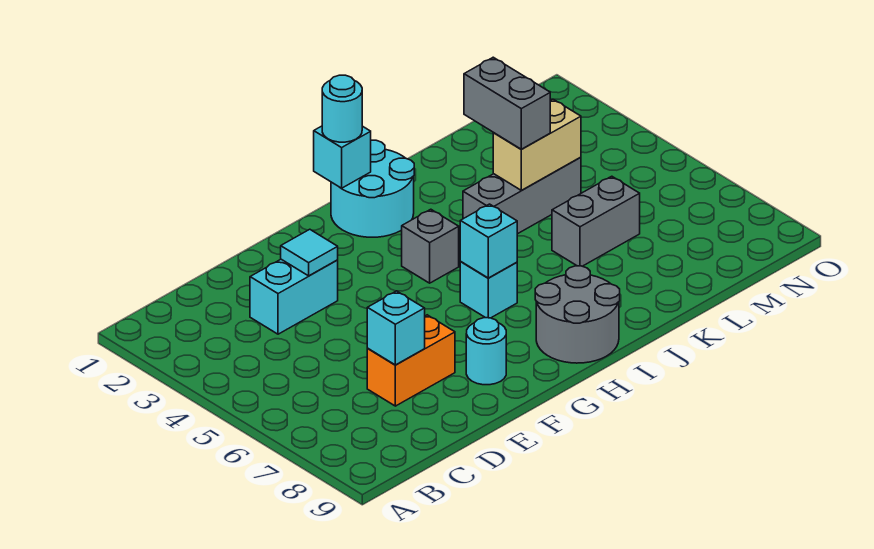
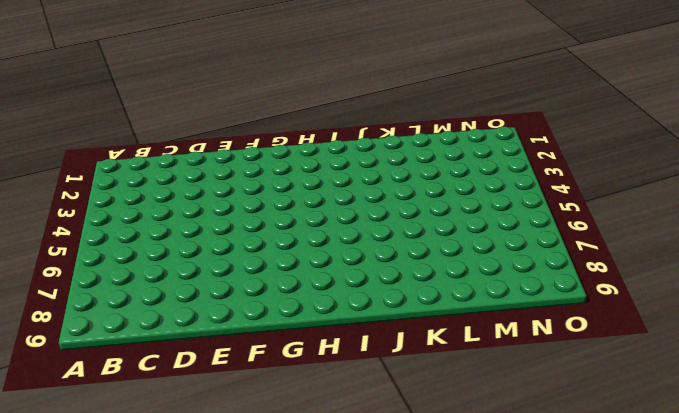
none -> cyan brick D3:E3 level 1
none -> orange brick D7:E7 level 1
none -> cyan round brick F8 level 1

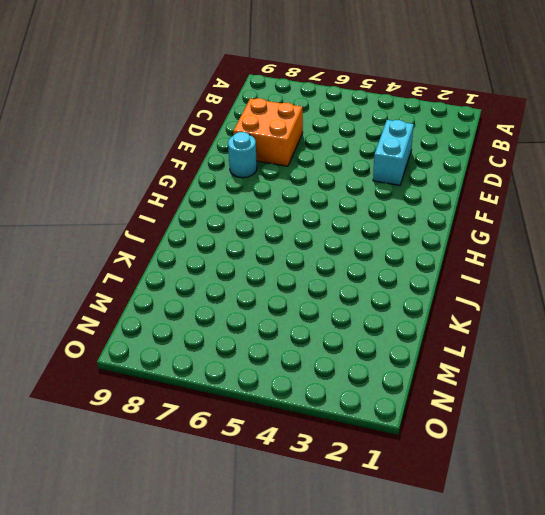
orange brick D7:E8 level 1 -> orange brick D7:E7 level 1
none -> cyan round brick H1:I2 level 1
none -> grey brick H4 level 1
none -> cyan brick H6 level 1

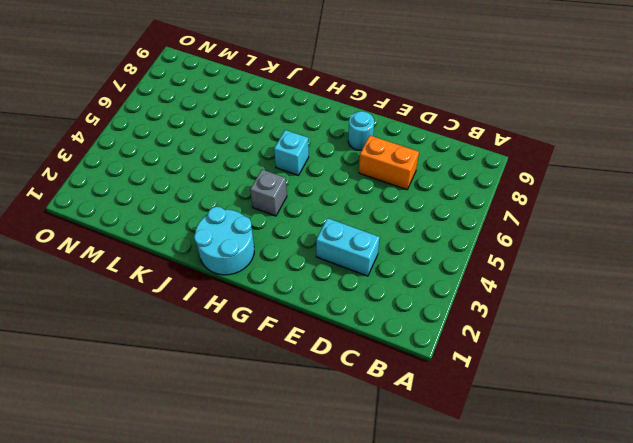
none -> grey round brick H8:I9 level 1
none -> grey brick J4:L4 level 1
none -> grey brick K6:L6 level 1

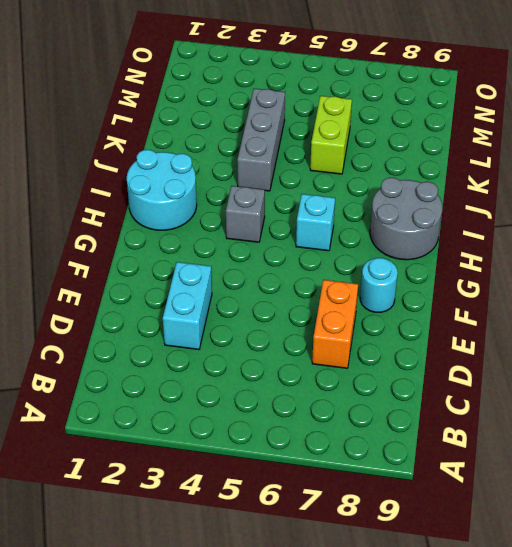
lime brick K6:L6 level 1 -> grey brick K6:L6 level 1
none -> cyan brick D7 level 2
none -> cyan tile E3 level 2
none -> cyan brick H1 level 2

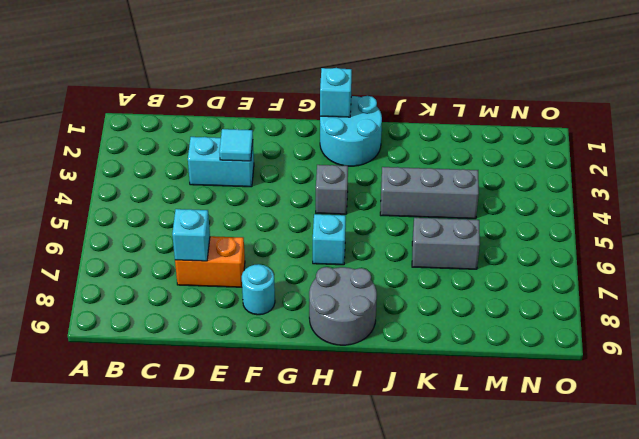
none -> cyan brick H6 level 2
none -> tan brick K4:L4 level 2
none -> cyan round brick H1 level 3

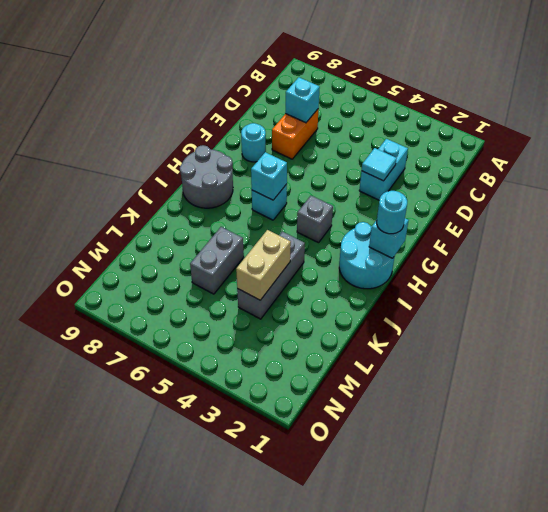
none -> grey brick K3:K4 level 3

